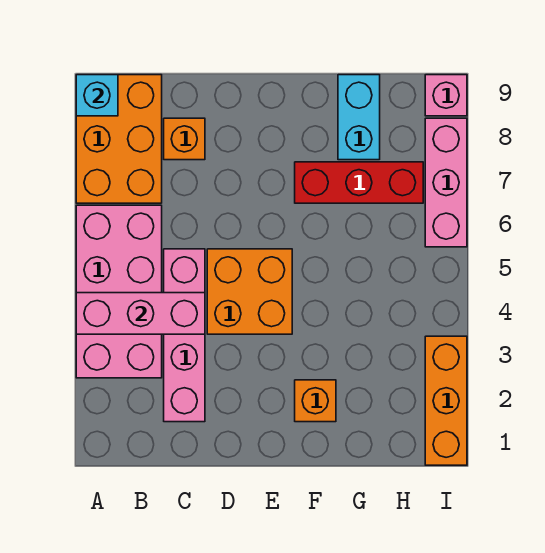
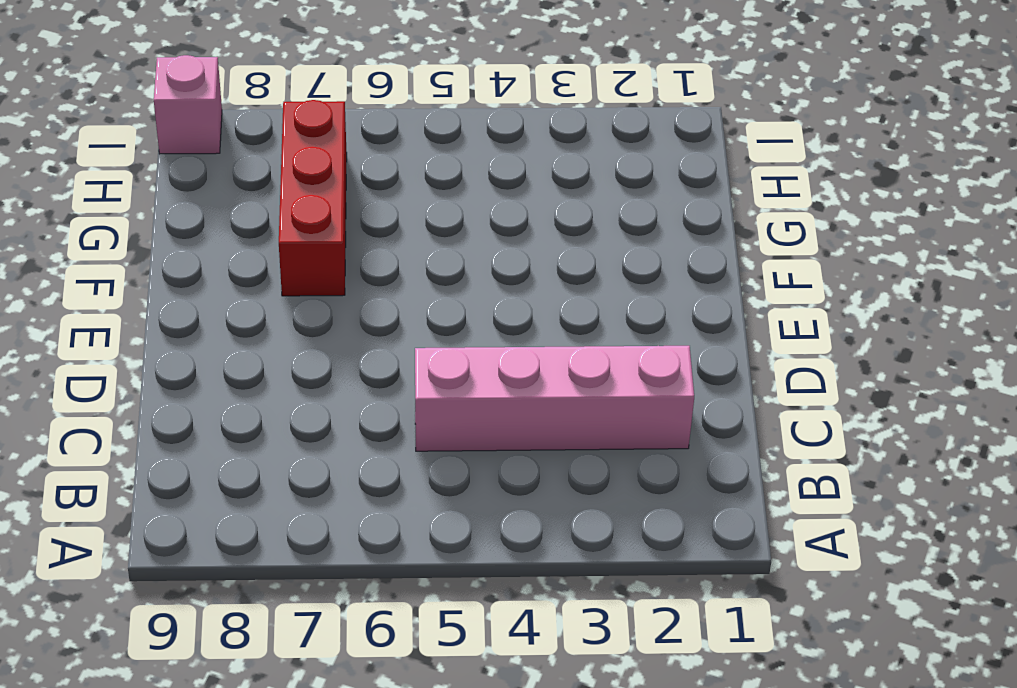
none -> pink brick A3:B6 level 1
none -> orange brick A7:B9 level 1
none -> orange brick C8 level 1

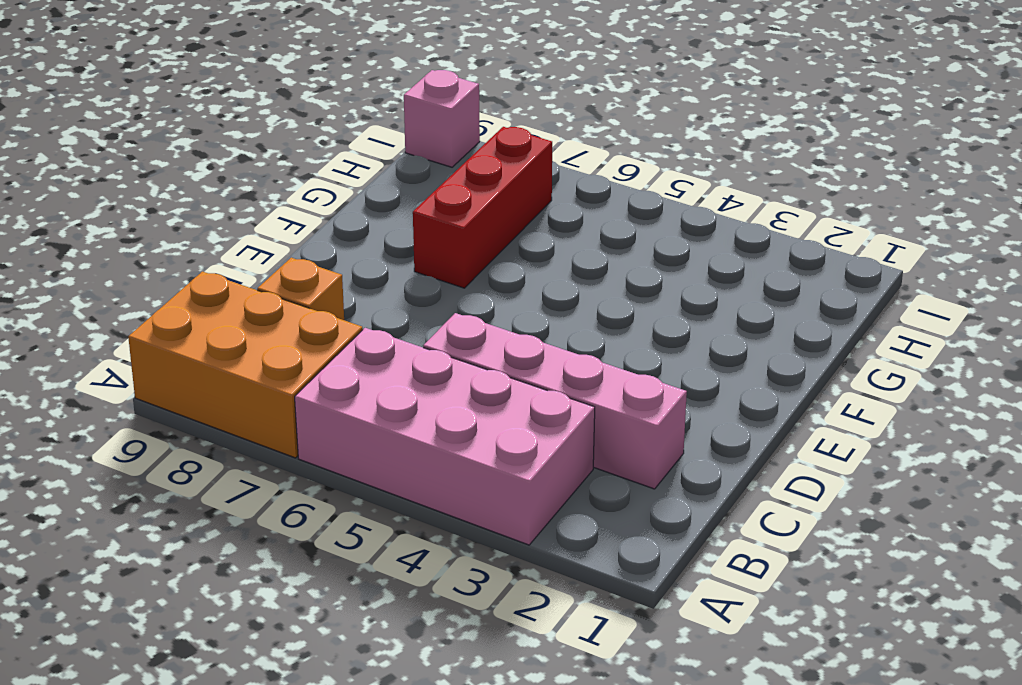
none -> orange brick D4:E5 level 1
none -> orange brick F2 level 1
none -> cyan brick G8:G9 level 1

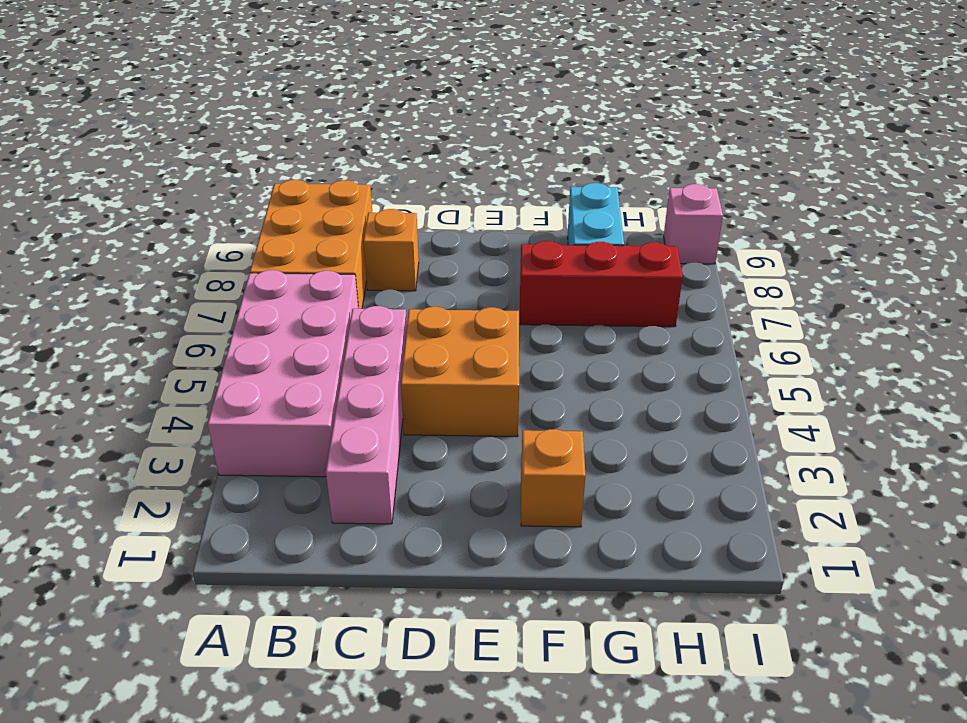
none -> orange brick I1:I3 level 1
none -> pink brick I6:I8 level 1
none -> pink brick A4:C4 level 2

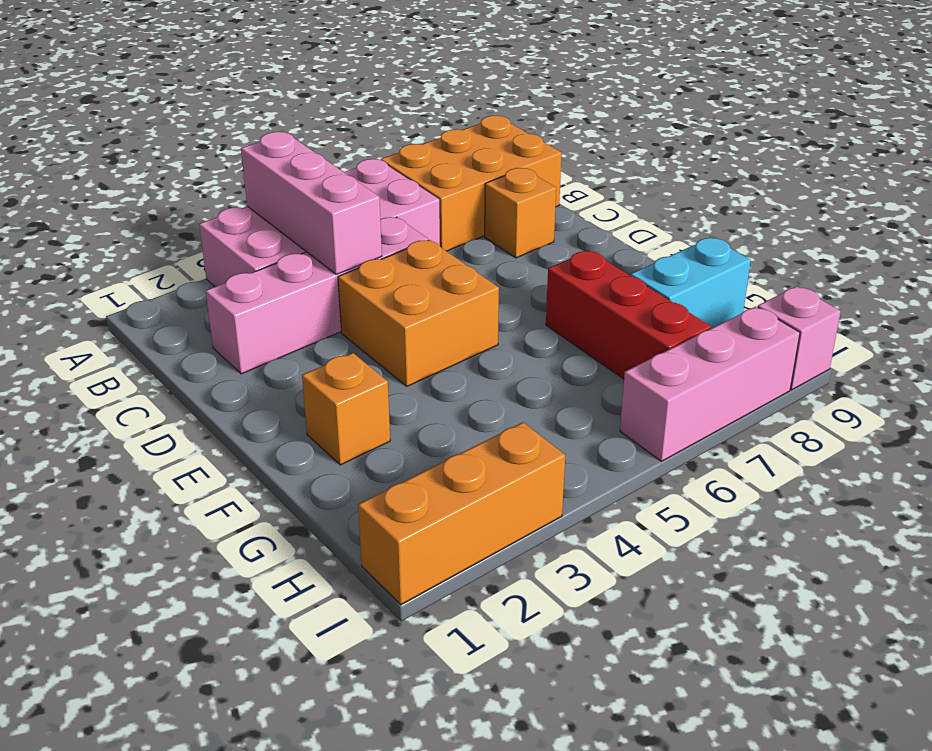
none -> cyan brick A9 level 2

